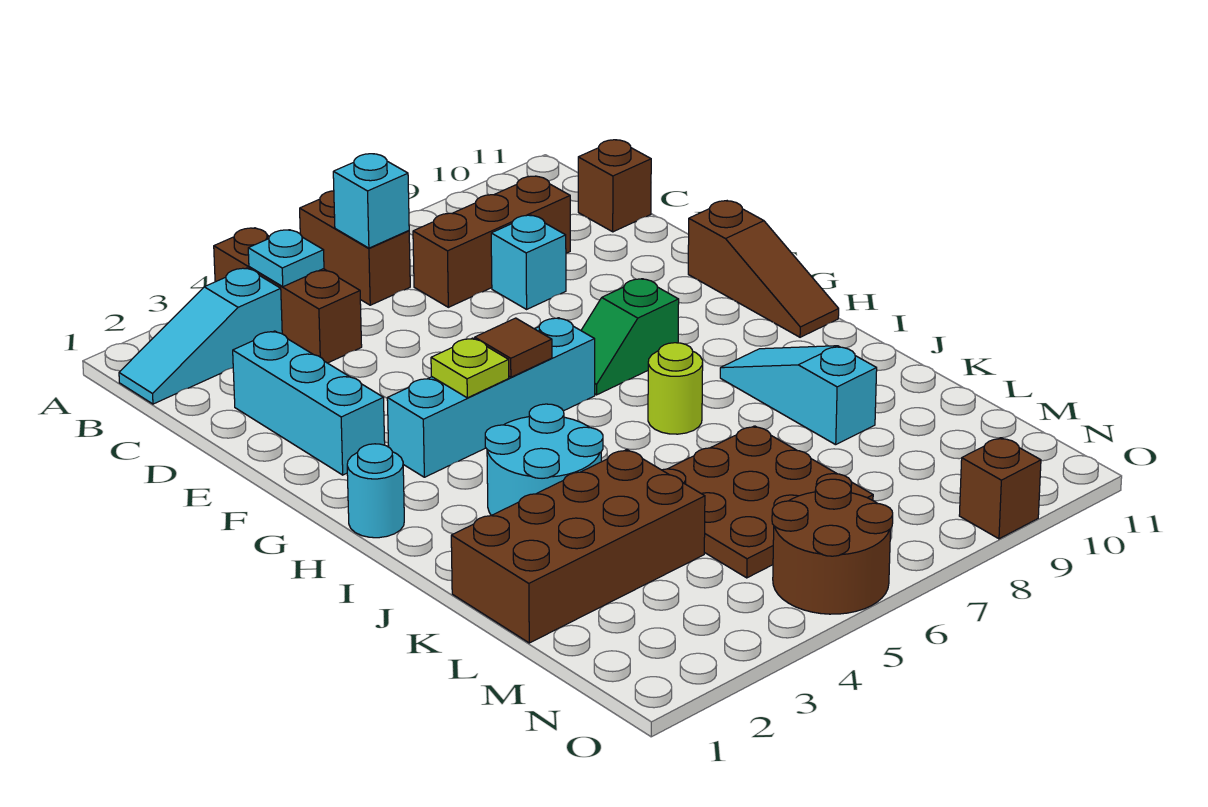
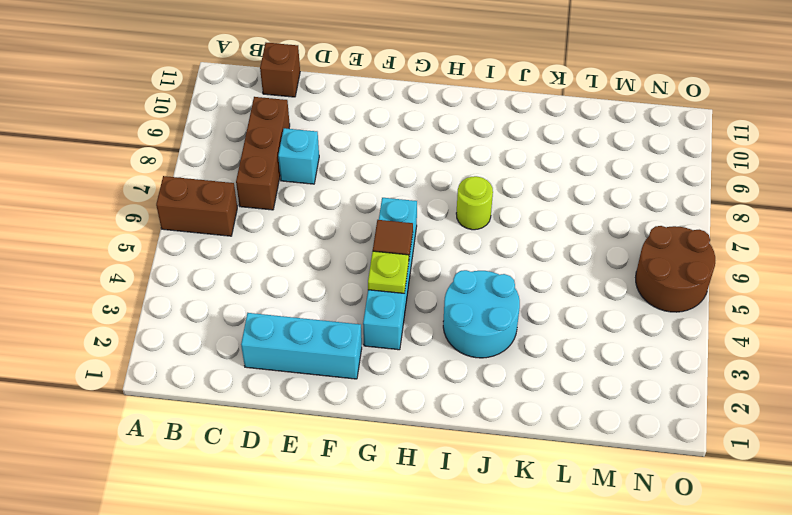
none -> brown brick A4:C4 level 1
none -> cyan slope B1:B3 level 1 top 3
none -> brown slope F11:H11 level 1 top F

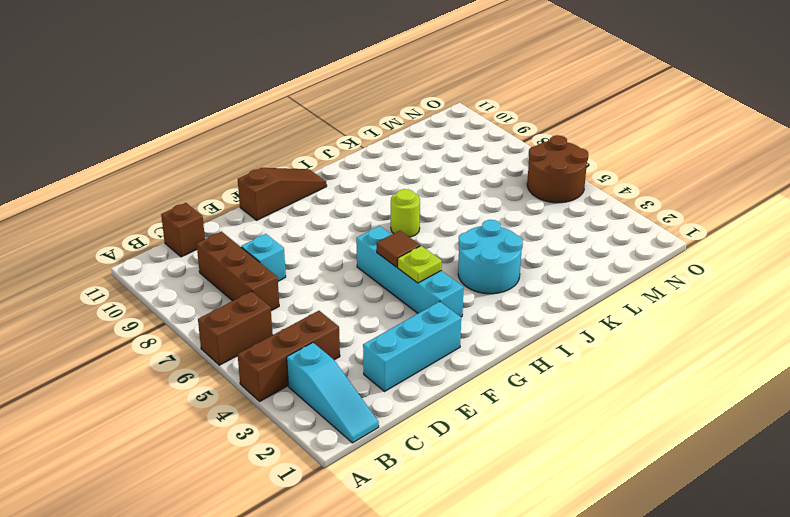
none -> green slope G7:G8 level 1 top 8
none -> cyan round brick H1 level 1
none -> cyan slope I9:K9 level 1 top K

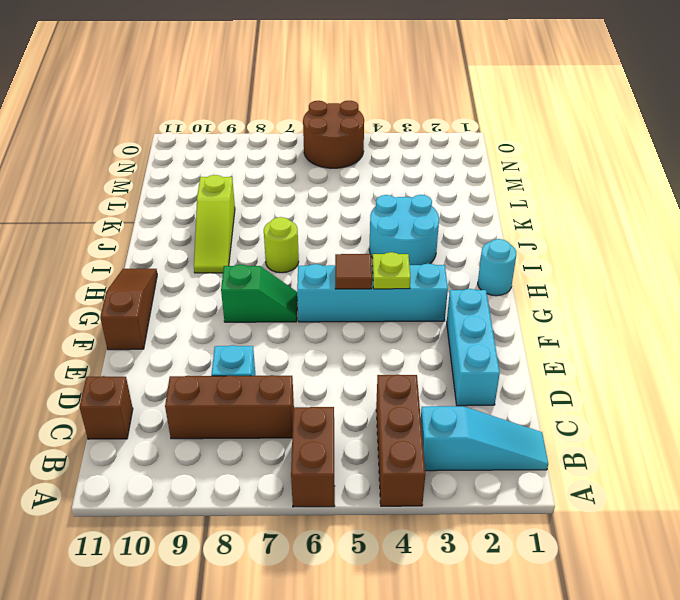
lime slope I9:K9 level 1 top K -> cyan slope I9:K9 level 1 top K
none -> brown brick K1:L4 level 1
none -> brown plate K5:M7 level 1
none -> brown brick O9 level 1

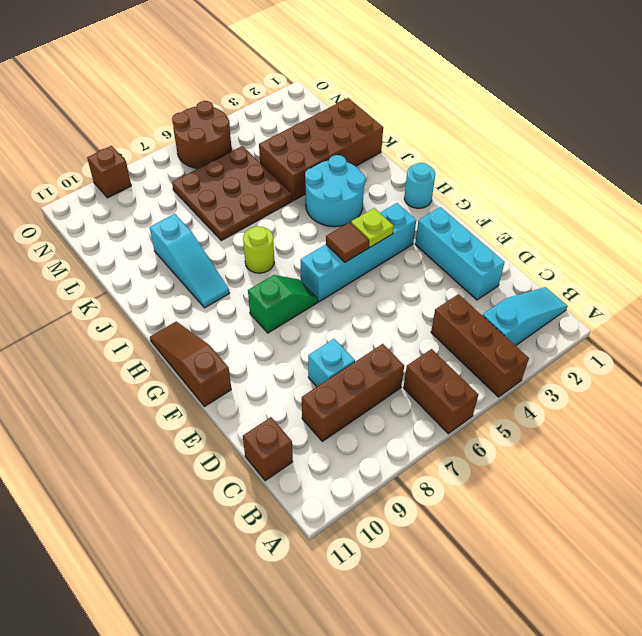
none -> cyan plate B4 level 2
none -> cyan brick B6 level 2

